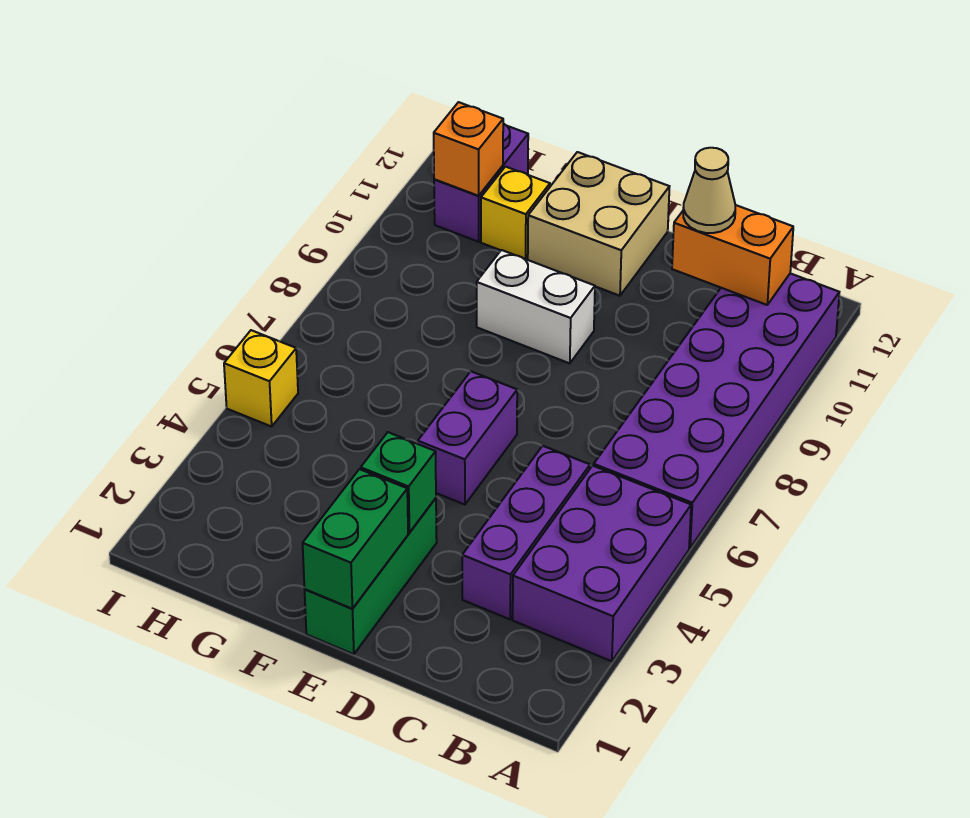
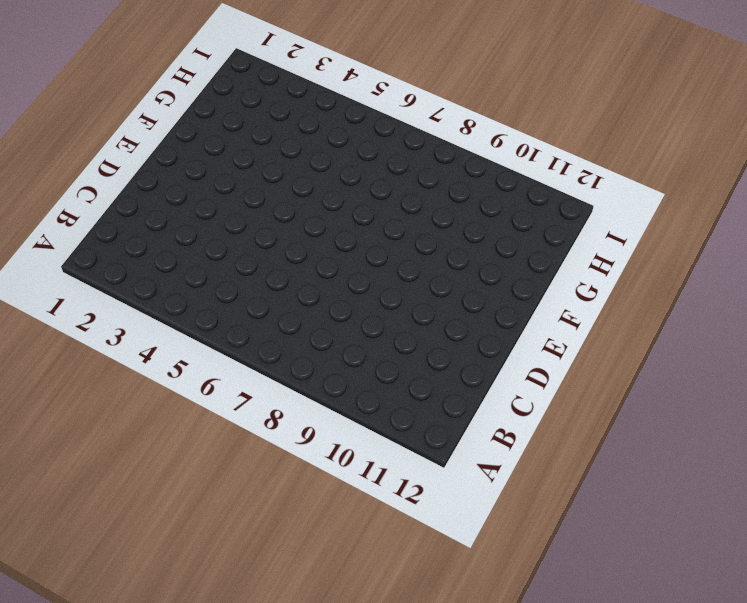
none -> purple brick A3:B5 level 1
none -> purple brick A6:B11 level 1
none -> purple brick C3:C5 level 1

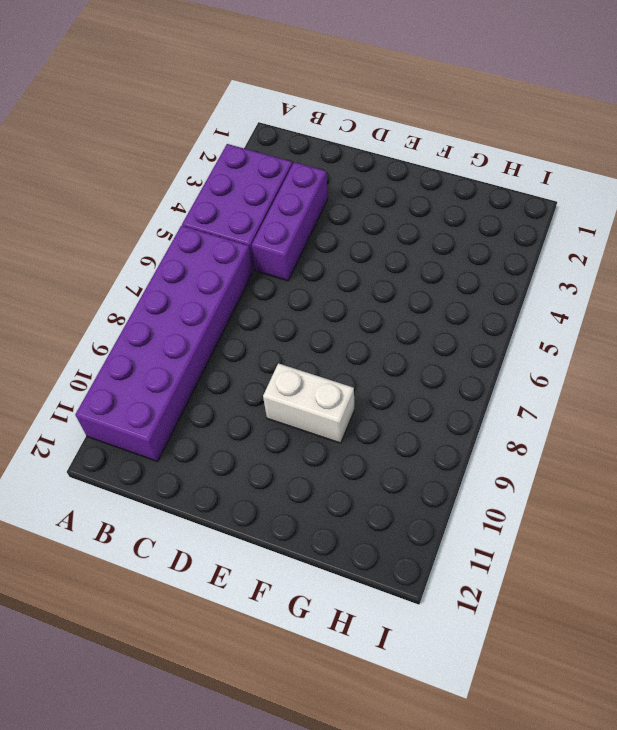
none -> green brick E1:E3 level 1
none -> purple brick E5:E6 level 1
none -> tan brick E11:F12 level 1

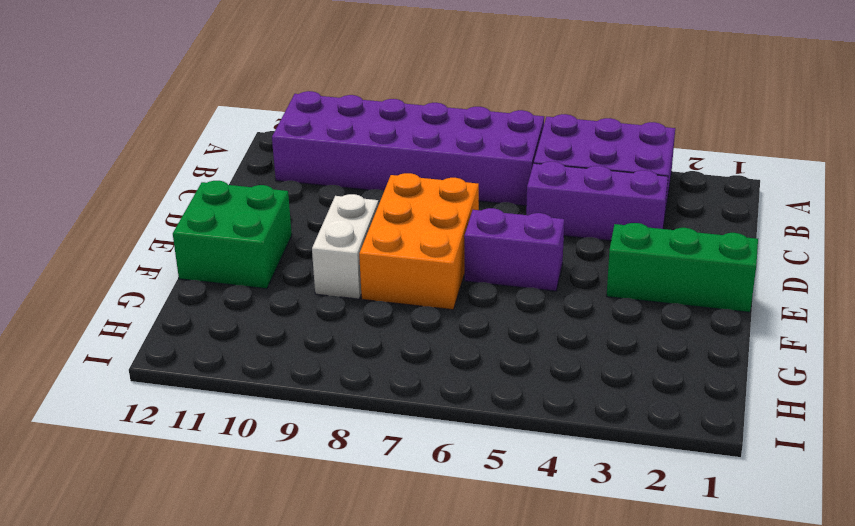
orange brick D7:F8 level 1 -> none
green brick E11:F12 level 1 -> tan brick E11:F12 level 1
none -> yellow brick G11 level 1
none -> purple brick H11:H12 level 1
none -> yellow brick I5 level 1

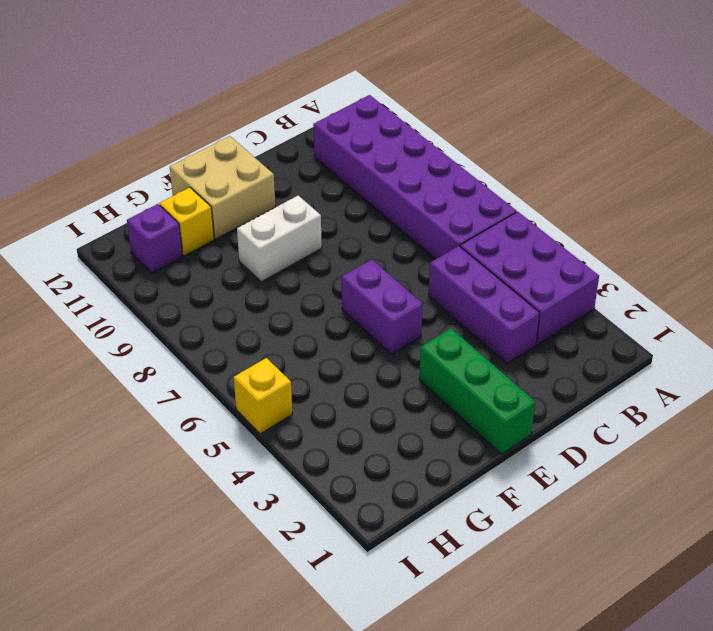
purple brick H11 level 1 -> purple brick H11:H12 level 1
none -> orange brick B11:C11 level 2
none -> green brick E1:E2 level 2
none -> green brick E3 level 2

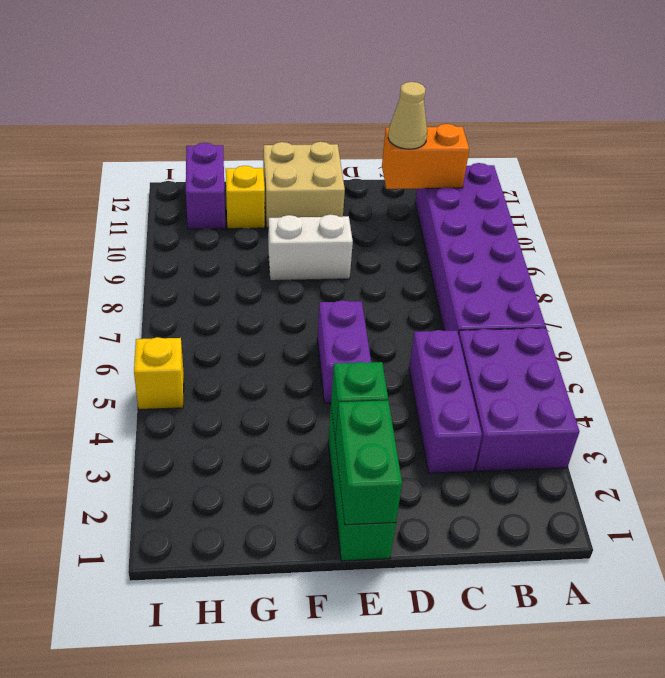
none -> orange brick H11 level 2

